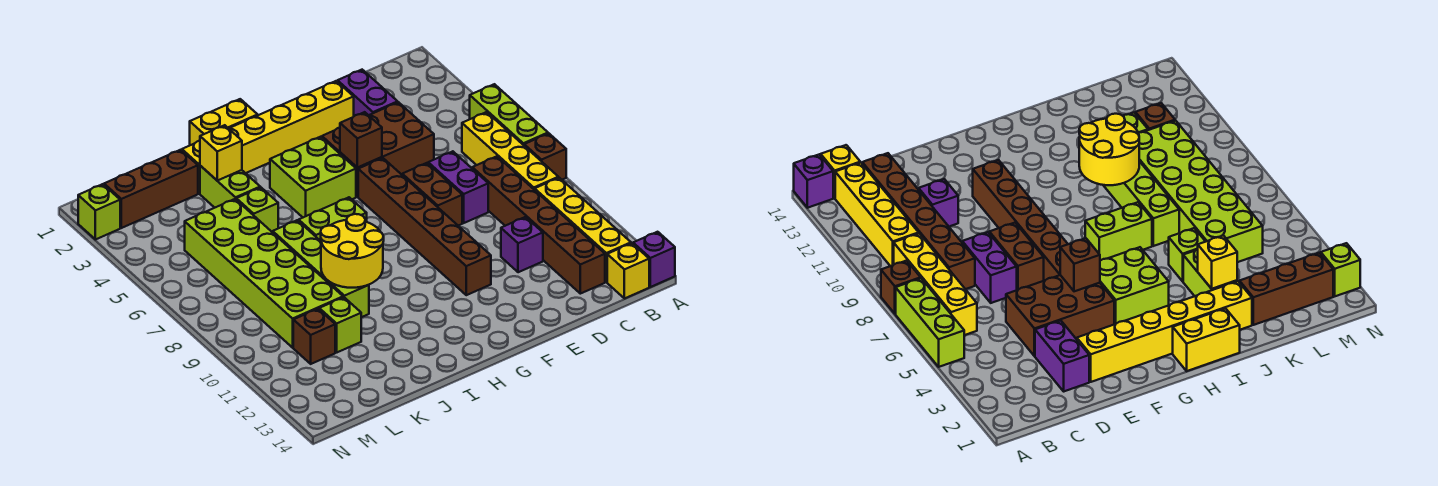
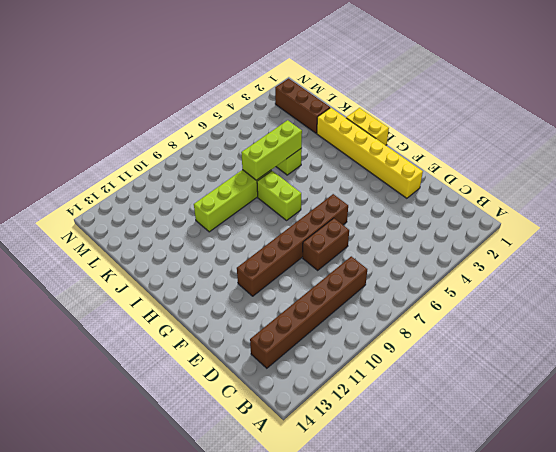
lime brick J5:J7 level 2 -> lime brick A5:A7 level 1
none -> brown brick A8 level 1
none -> purple brick A14 level 1
none -> yellow brick B6:B9 level 1

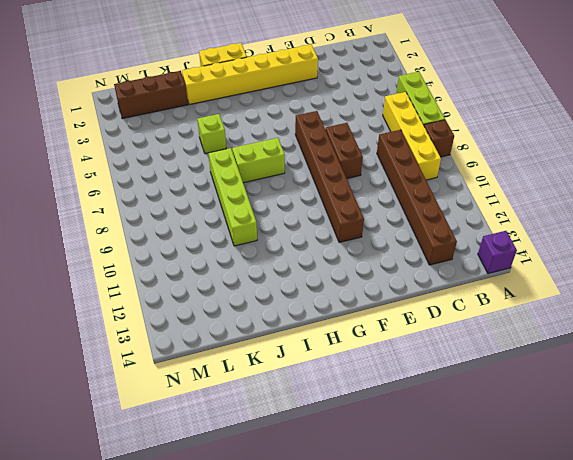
none -> yellow brick B10:B13 level 1
none -> yellow brick B14 level 1
none -> purple brick D2:D3 level 1

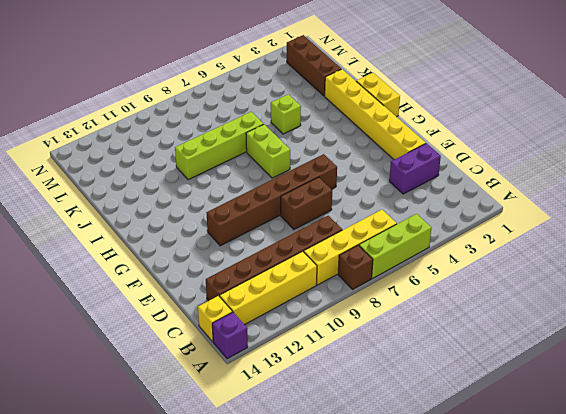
none -> brown brick D4:F5 level 1
none -> purple brick D7:D8 level 1
none -> purple brick D11 level 1

